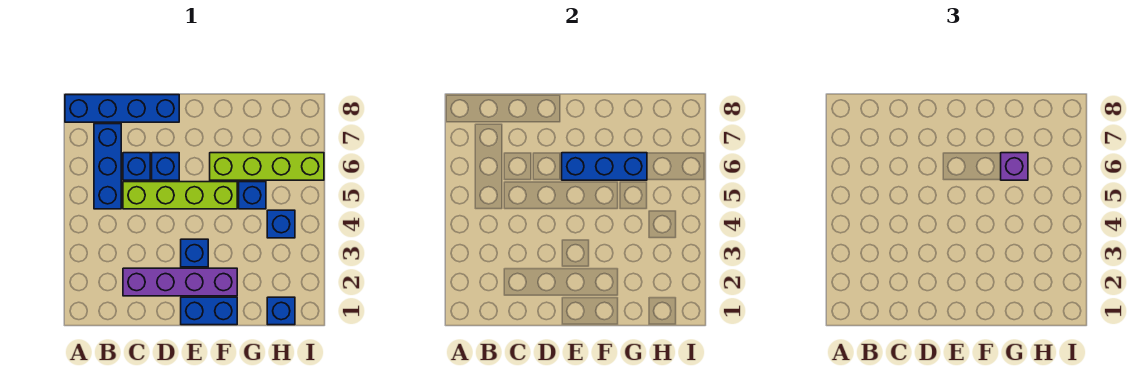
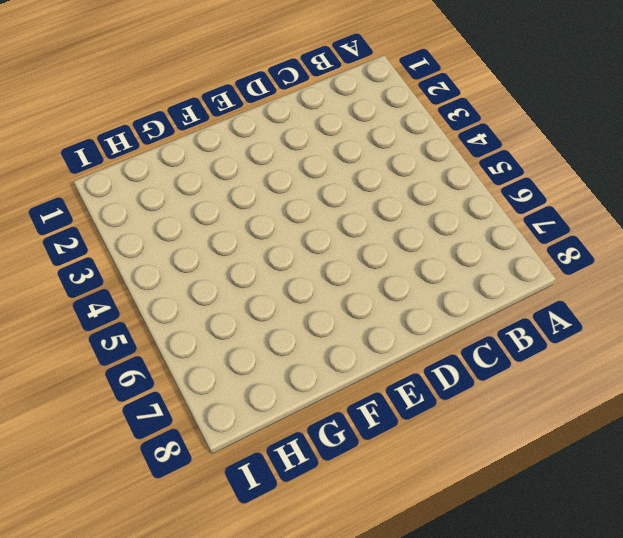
none -> blue brick A8:D8 level 1
none -> blue brick B5:B7 level 1
none -> purple brick C2:F2 level 1

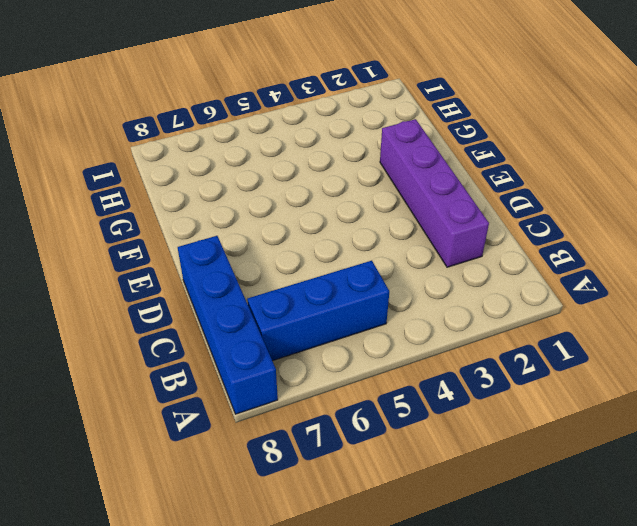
none -> lime brick C5:F5 level 1
none -> blue brick C6 level 1
none -> blue brick D6 level 1

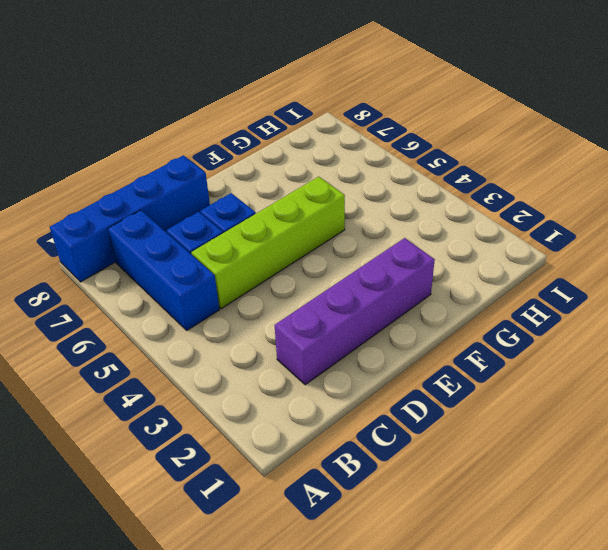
none -> blue brick E1:F1 level 1
none -> blue brick E3 level 1
none -> lime brick F6:I6 level 1

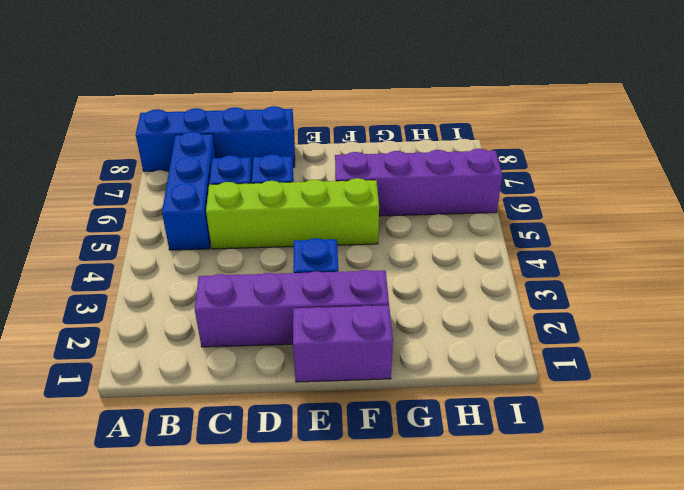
purple brick E1:F1 level 1 -> blue brick E1:F1 level 1
purple brick F6:I6 level 1 -> lime brick F6:I6 level 1
none -> blue brick G5 level 1
none -> blue brick H1 level 1
none -> blue brick H4 level 1

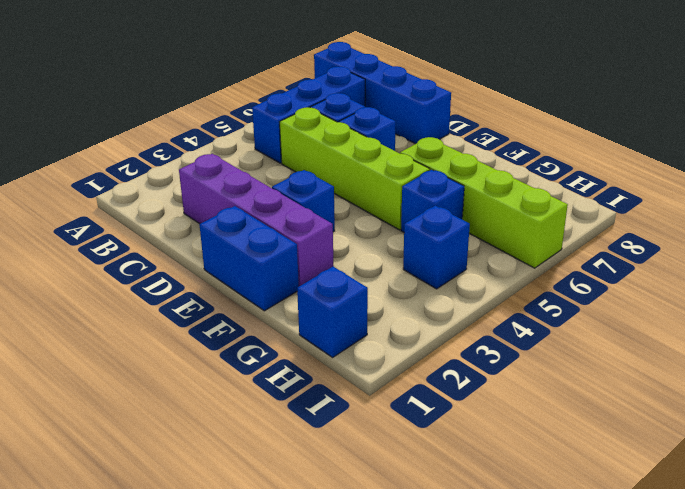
none -> blue brick E6:G6 level 2
none -> purple brick G6 level 3

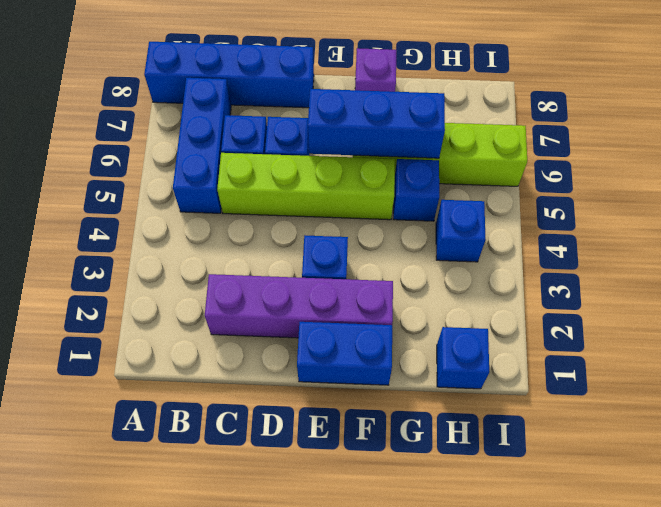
purple brick F8 level 1 -> purple brick G6 level 3

